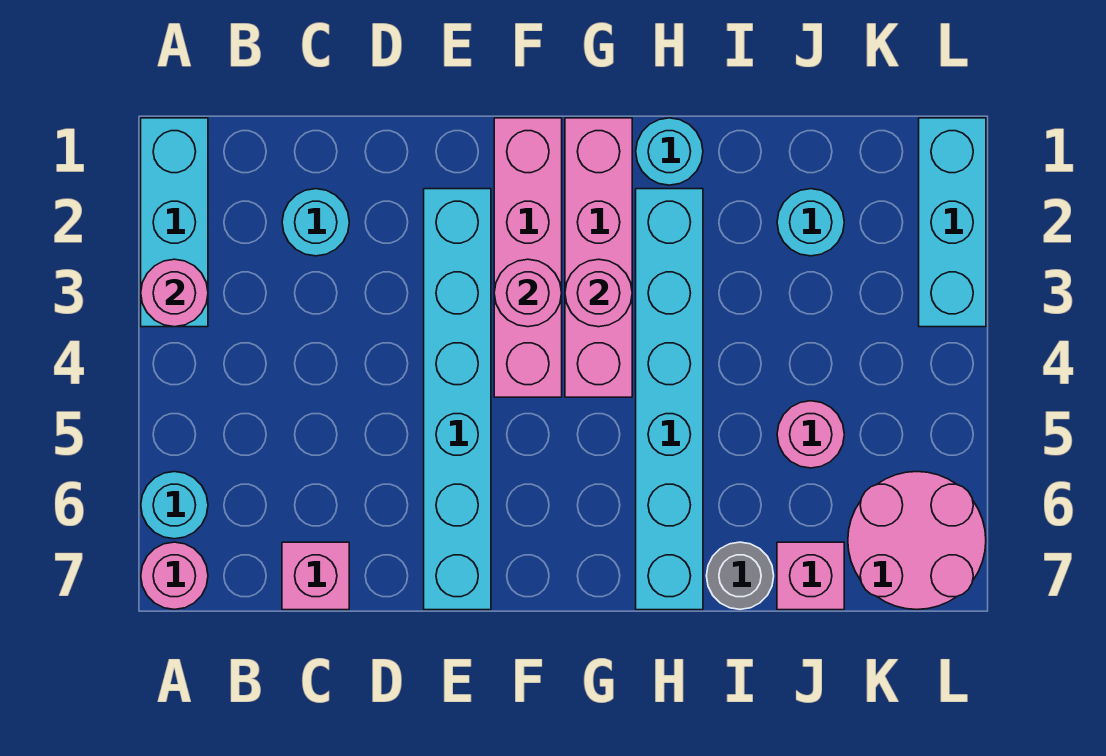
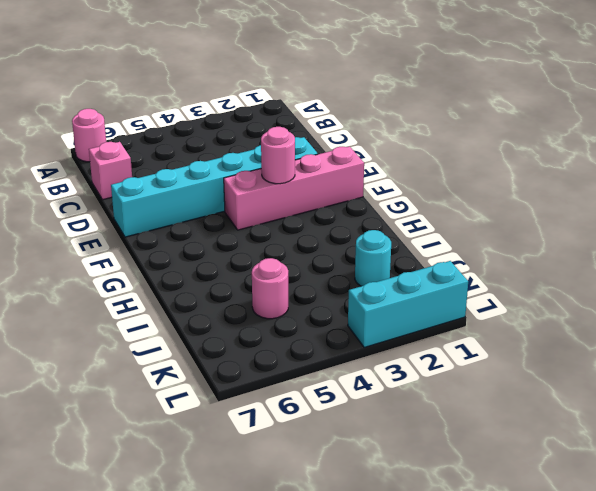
none -> cyan brick A1:A3 level 1
none -> cyan round brick A6 level 1
none -> cyan round brick C2 level 1

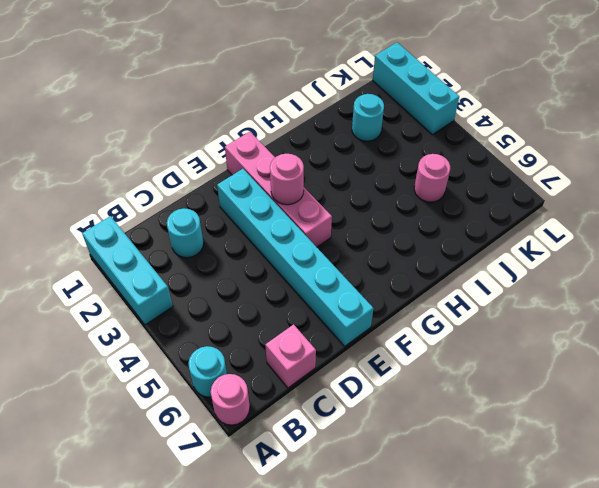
none -> pink brick G1:G4 level 1
none -> cyan round brick H1 level 1
none -> cyan brick H2:H7 level 1

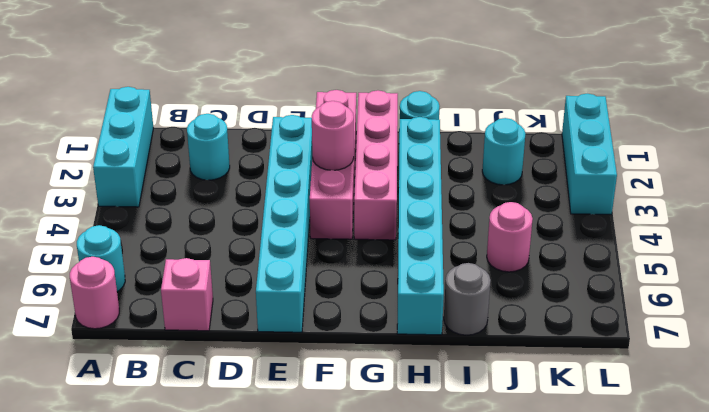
none -> pink brick J7 level 1
none -> pink round brick K6:L7 level 1
none -> pink round brick A3 level 2

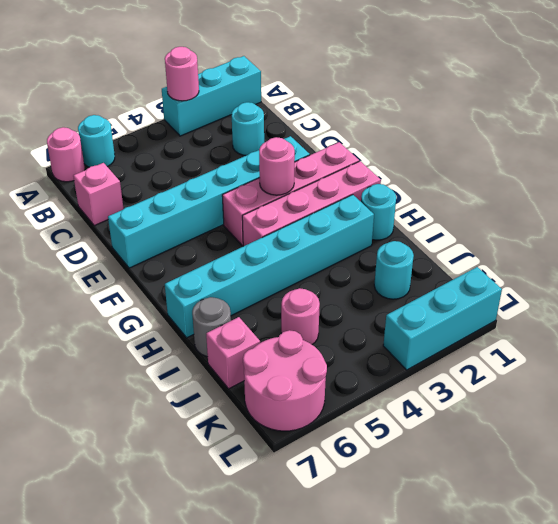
none -> pink round brick G3 level 2

